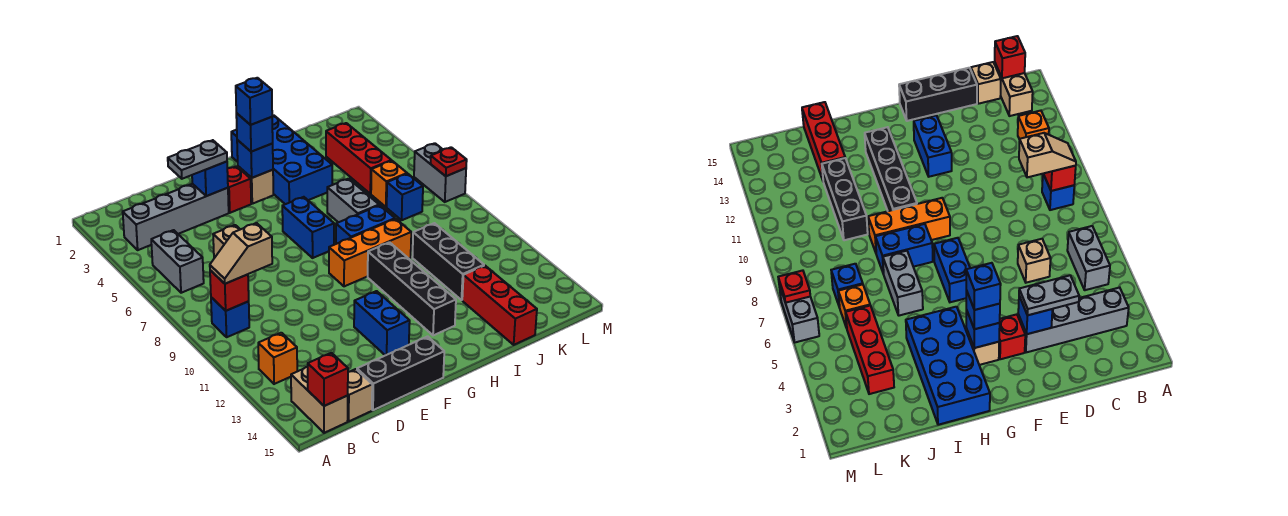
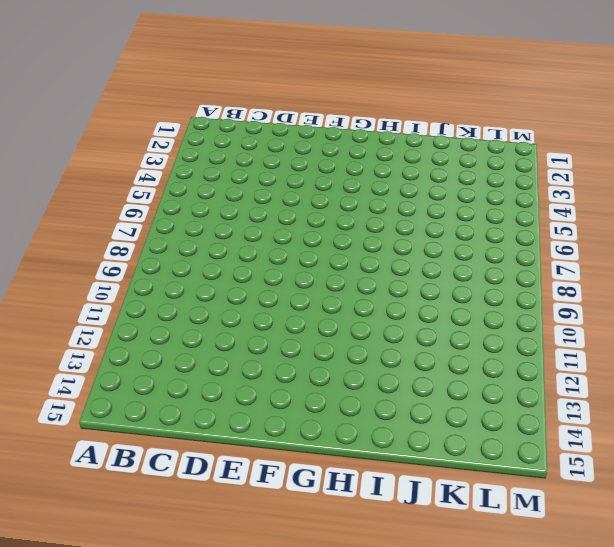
none -> grey brick B3:E3 level 1
none -> grey brick B5:B6 level 1
none -> blue brick B9 level 1
none -> orange brick B12 level 1

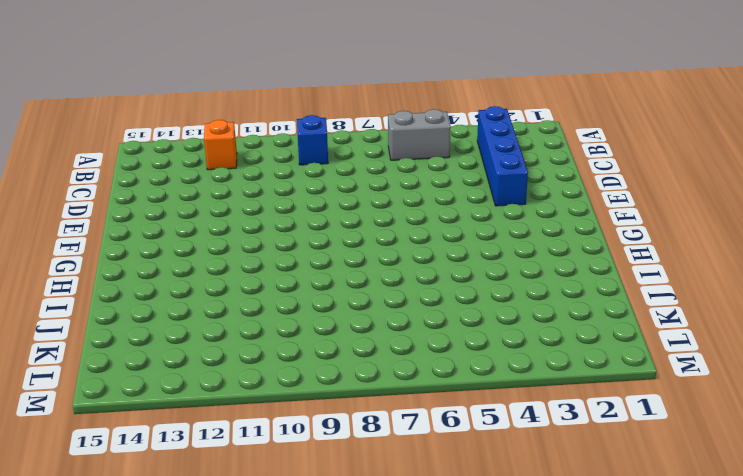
blue brick B3:E3 level 1 -> grey brick B3:E3 level 1
none -> tan brick B14:B15 level 1
none -> tan brick C15 level 1
none -> tan brick D6 level 1
none -> black brick D15:F15 level 1

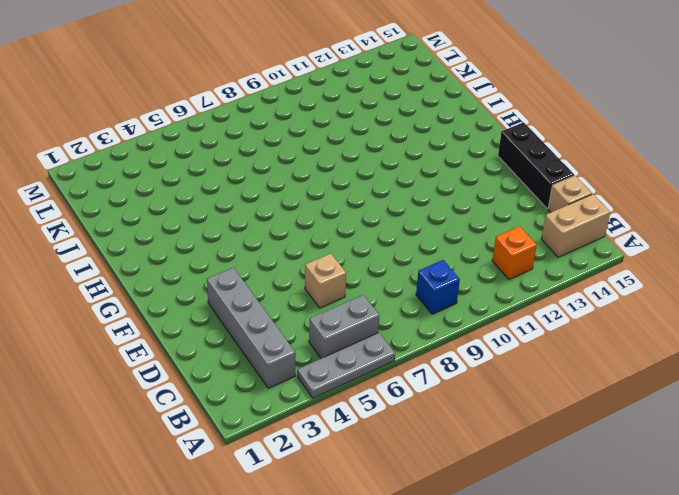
grey plate A4:A6 level 1 -> none
none -> red brick F3 level 1
none -> blue brick F12:F13 level 1
none -> tan brick G3 level 1
none -> blue brick G6:G7 level 1

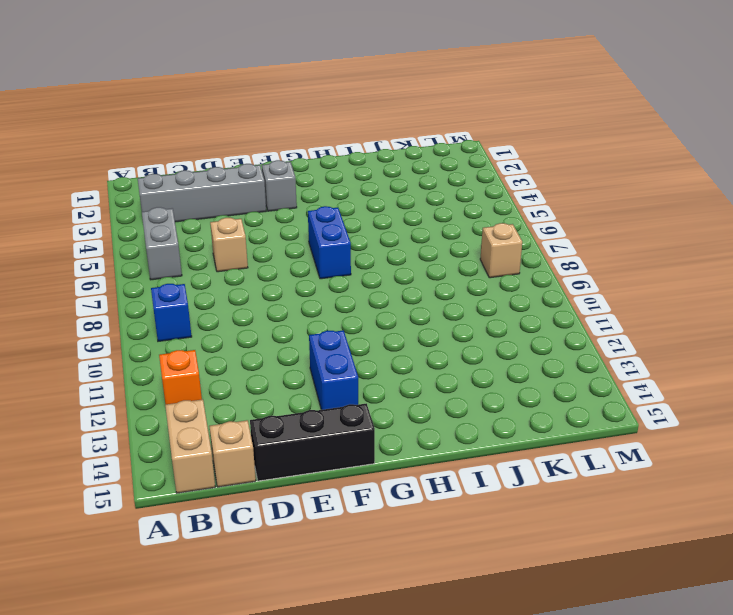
grey brick F3 level 1 -> red brick F3 level 1
tan brick L8 level 1 -> tan brick G3 level 1
none -> orange brick G9:I9 level 1
none -> blue brick H1:I4 level 1
none -> blue brick H8:I8 level 1
none -> black brick H10:H13 level 1

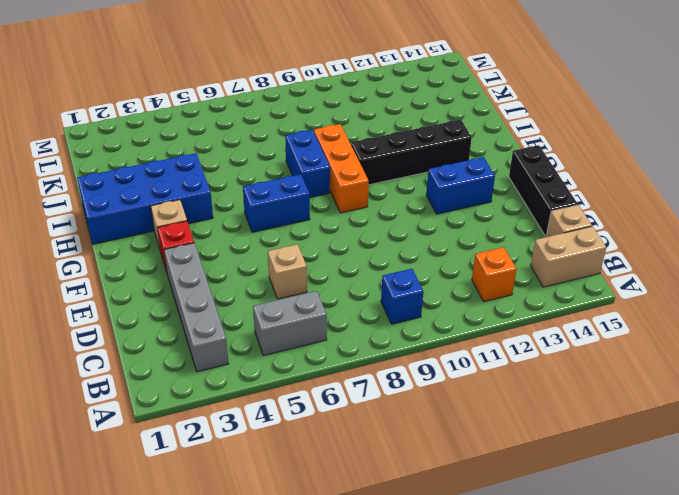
none -> grey brick I6:I7 level 1
none -> black brick J10:J12 level 1
none -> red brick J13:J15 level 1
none -> red brick K3:K5 level 1

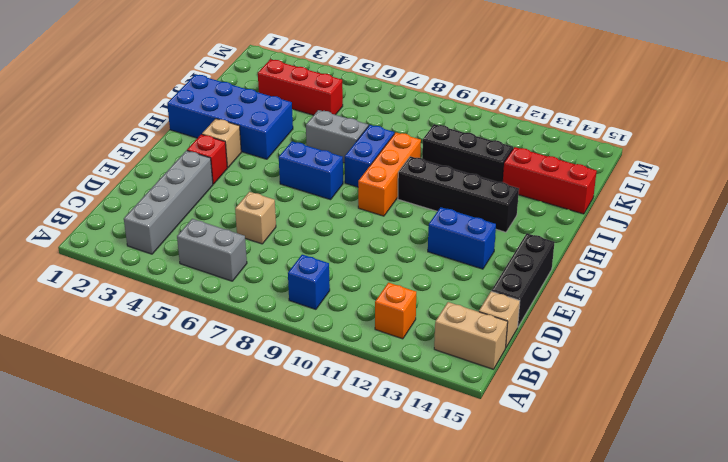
none -> orange brick K6 level 1
none -> blue brick K7 level 1
none -> grey brick M6:M7 level 1
none -> red brick B9 level 2

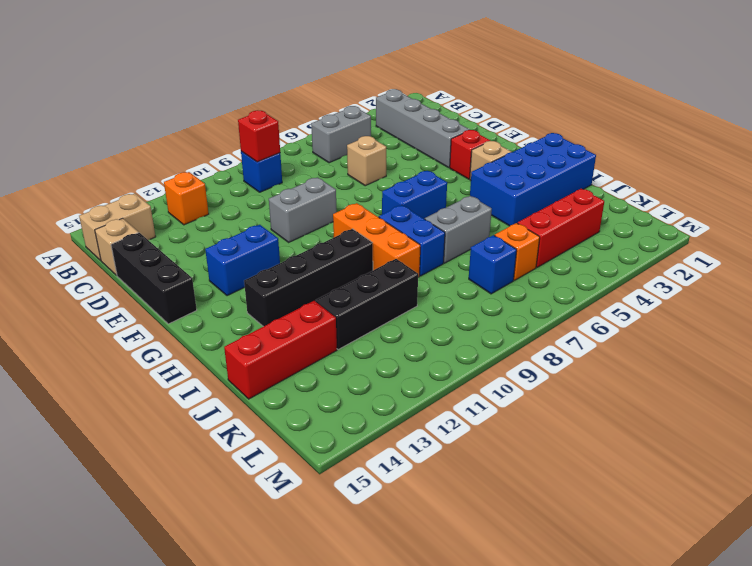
grey brick E9:E10 level 1 -> grey brick M6:M7 level 1
none -> red brick B15 level 2
none -> blue brick E3 level 2
none -> blue brick G3 level 2
none -> red plate M7 level 2

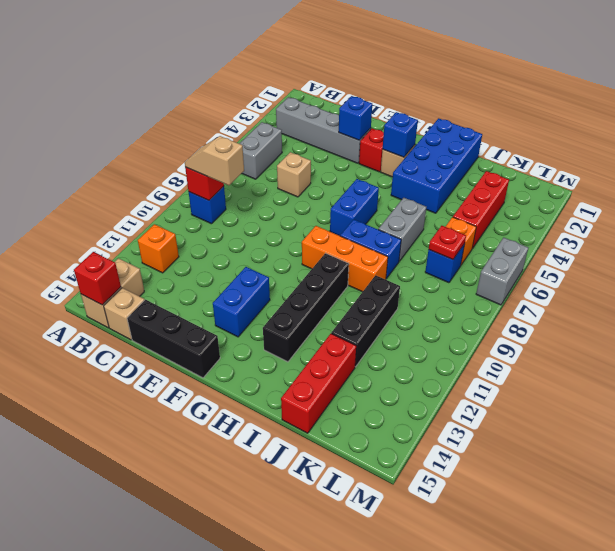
red plate K7 level 2 -> red plate M7 level 2
none -> grey plate D3:E3 level 3
none -> blue brick G3 level 3
none -> blue brick G3 level 4

